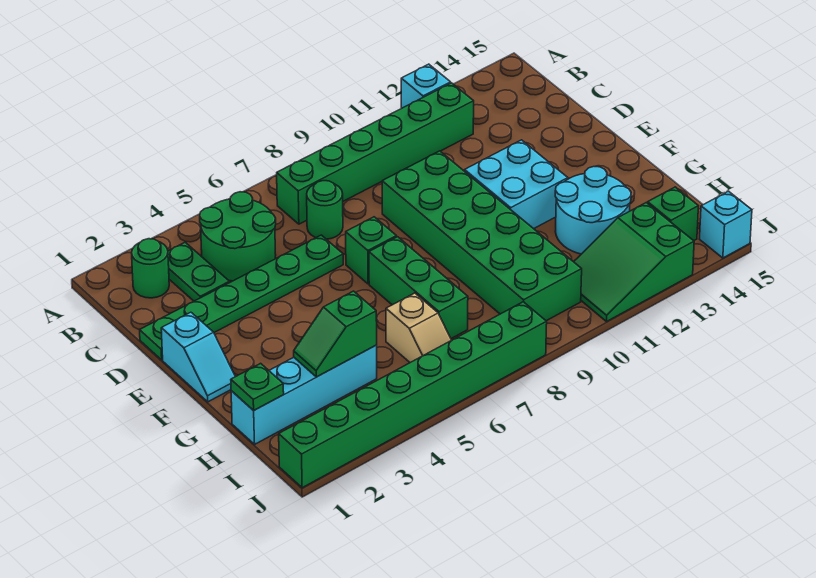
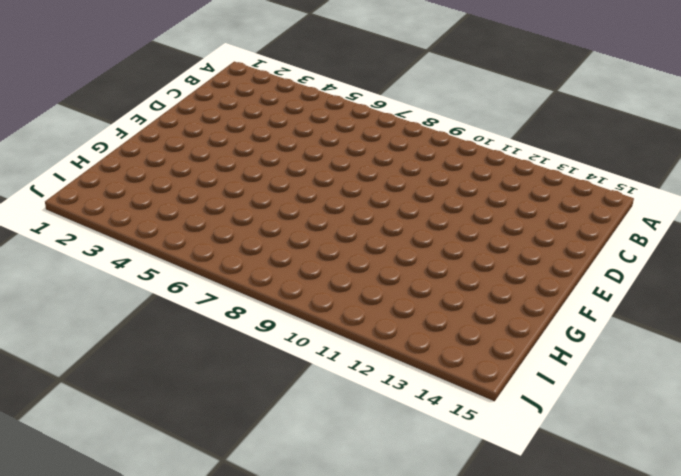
none -> cyan brick A12 level 1
none -> green round brick B2 level 1
none -> green plate B3:C3 level 1

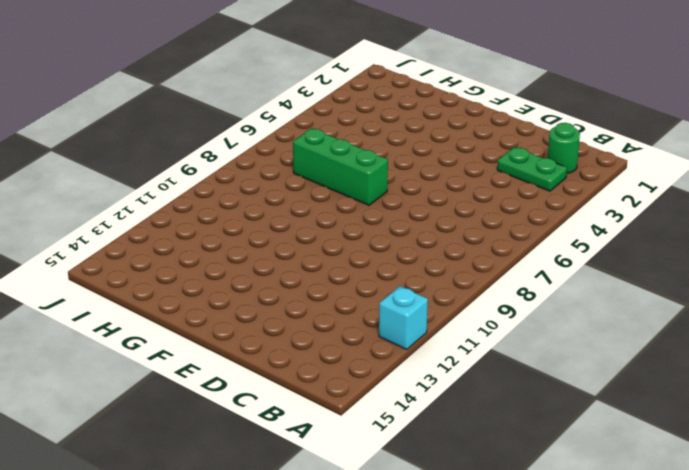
none -> green round brick B4:C5 level 1
none -> green brick B7:B12 level 1
none -> green round brick C7 level 1

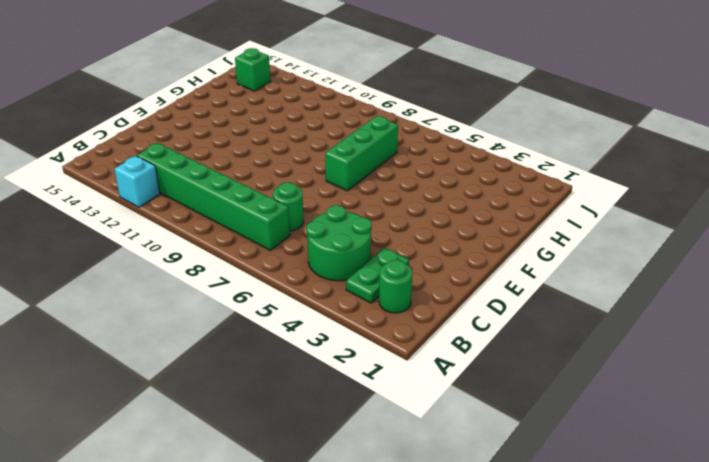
none -> green plate D1:D6 level 1
none -> green brick D9:I10 level 1
none -> cyan slope E1:F1 level 1 top E

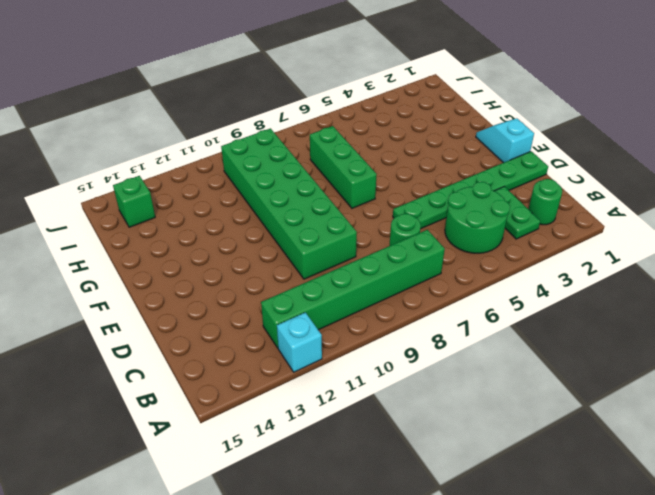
none -> green brick E7 level 1
none -> cyan brick E11:F12 level 1
none -> cyan round brick G12:H13 level 1

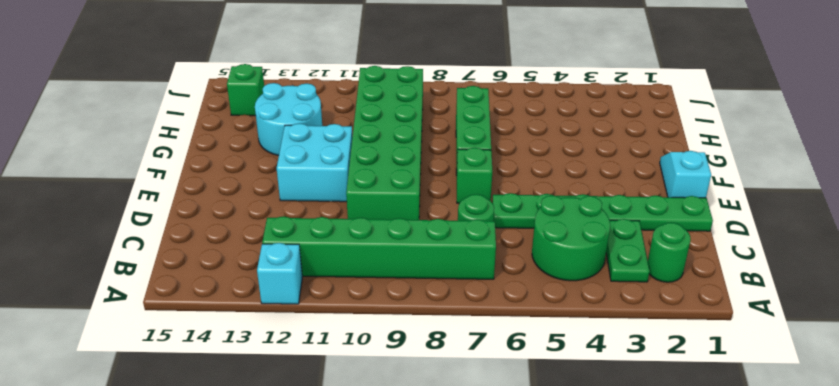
none -> cyan brick H1:H4 level 1
none -> tan slope H6:I6 level 1 top H
none -> green slope I11:J13 level 1 top 13

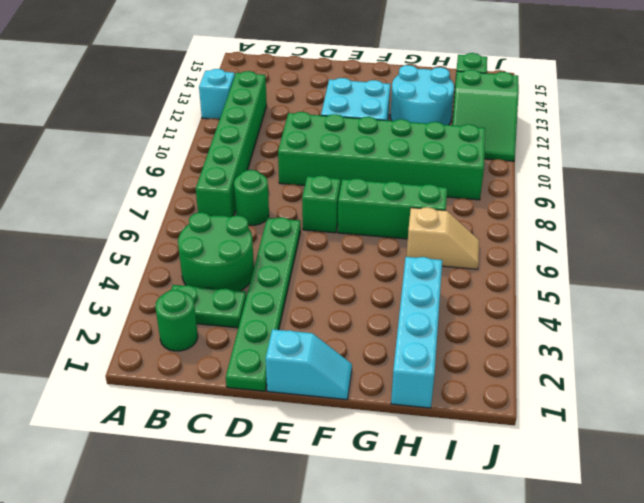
none -> green brick J1:J8 level 1
none -> cyan brick J15 level 1
none -> green plate H1 level 2

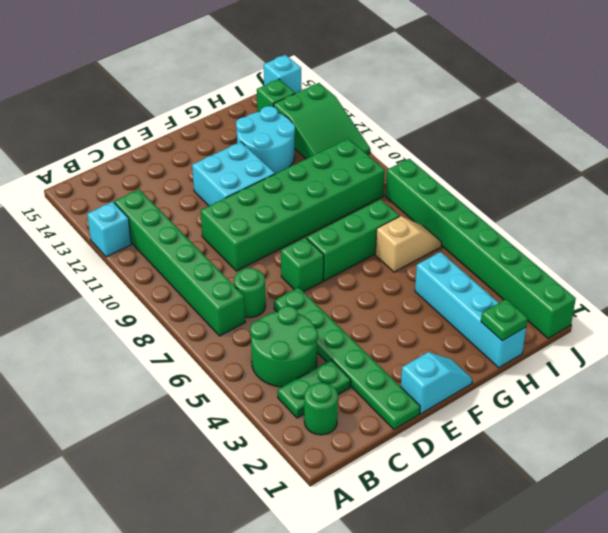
none -> green slope H3:H4 level 2 top 4

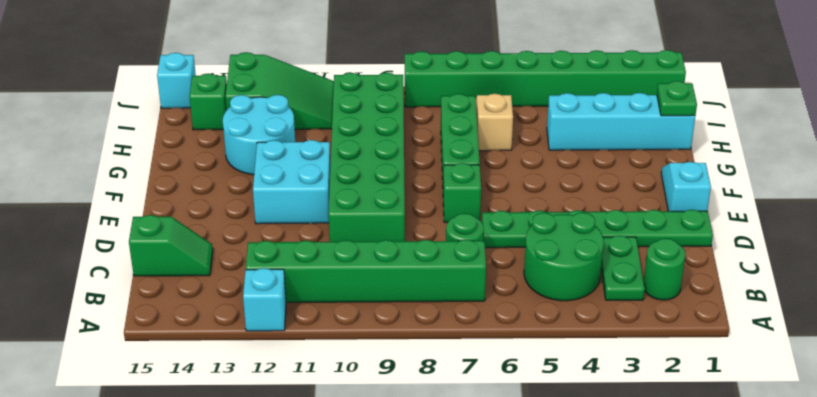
green slope C14:C15 level 1 top 15 -> green slope H3:H4 level 2 top 4

